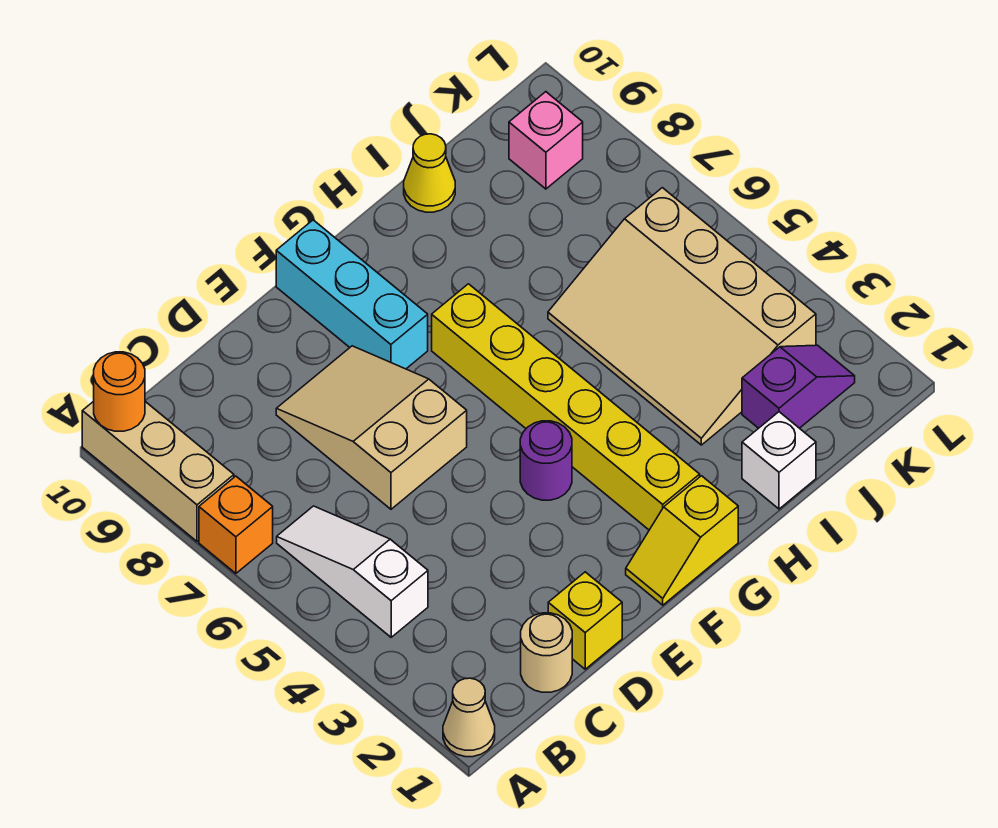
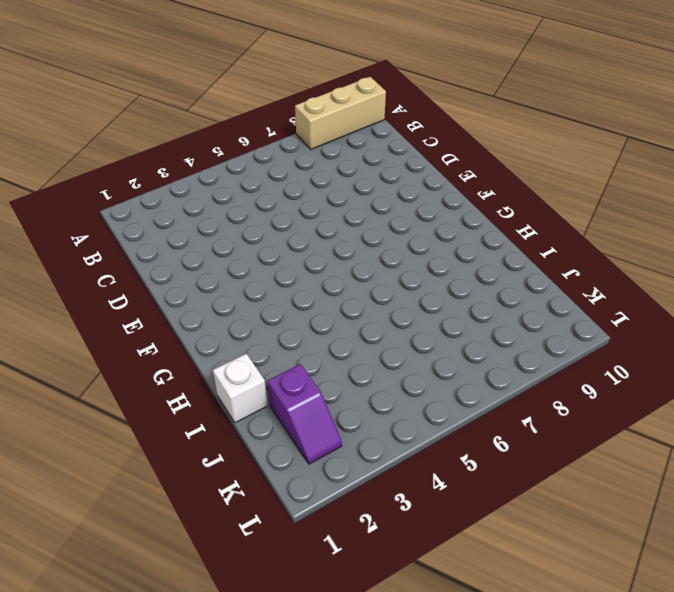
none -> tan cone A1 level 1
none -> orange brick A7 level 1
none -> white slope B4:B6 level 1 top 4

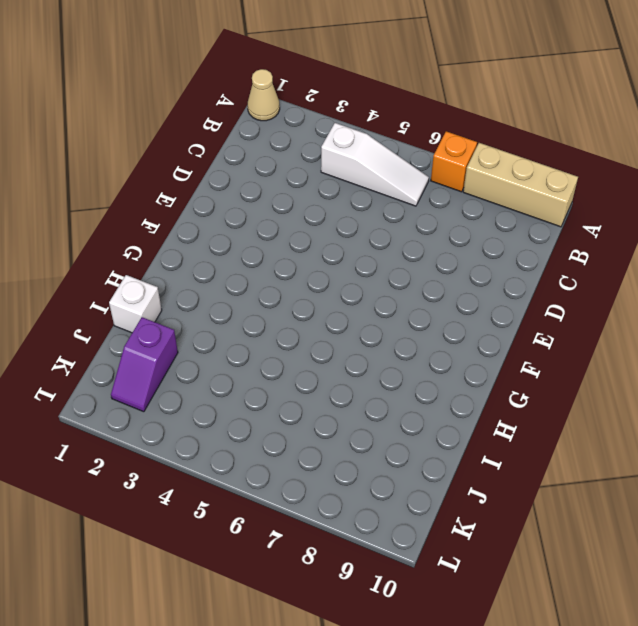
none -> tan round brick C1 level 1
none -> yellow brick D1 level 1
none -> tan slope D6:E8 level 1 top 6

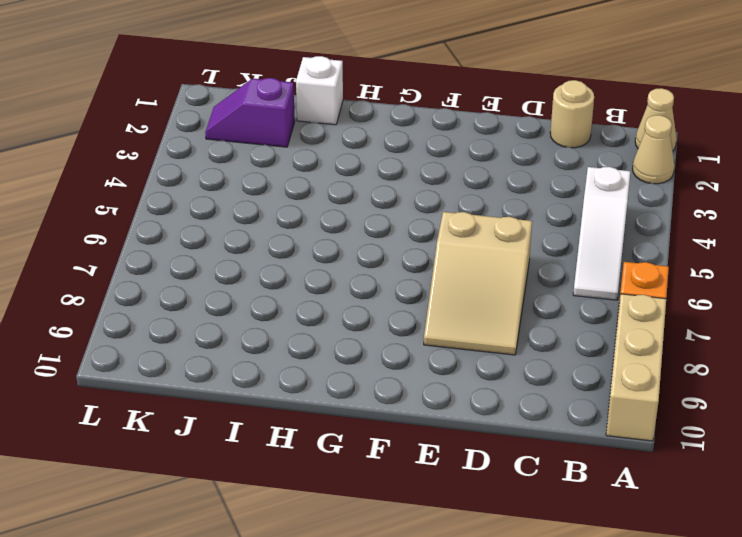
tan cone A2 level 1 -> none
none -> yellow brick D1 level 1
none -> yellow slope F1:G1 level 1 top G
none -> purple round brick F4 level 1

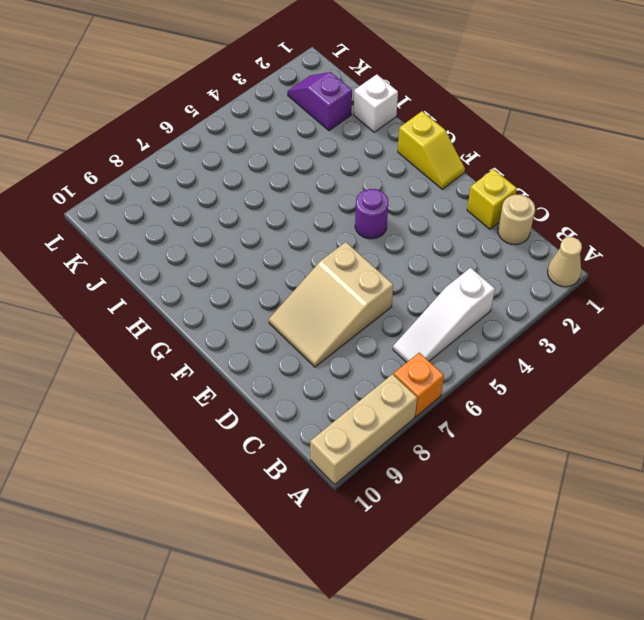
none -> cyan brick F8:F10 level 1
none -> yellow brick G2:G7 level 1
none -> tan slope I3:K6 level 1 top K

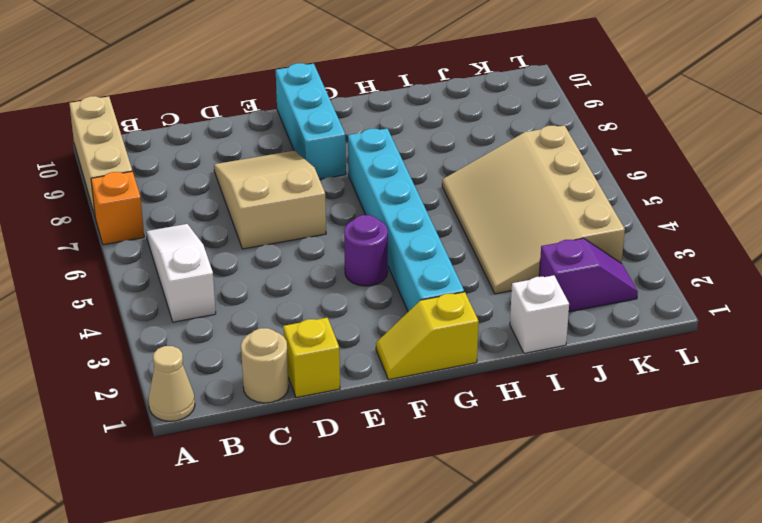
cyan brick G2:G7 level 1 -> yellow brick G2:G7 level 1
none -> yellow cone I10 level 1
none -> pink brick K9 level 1
none -> orange round brick A10 level 2

